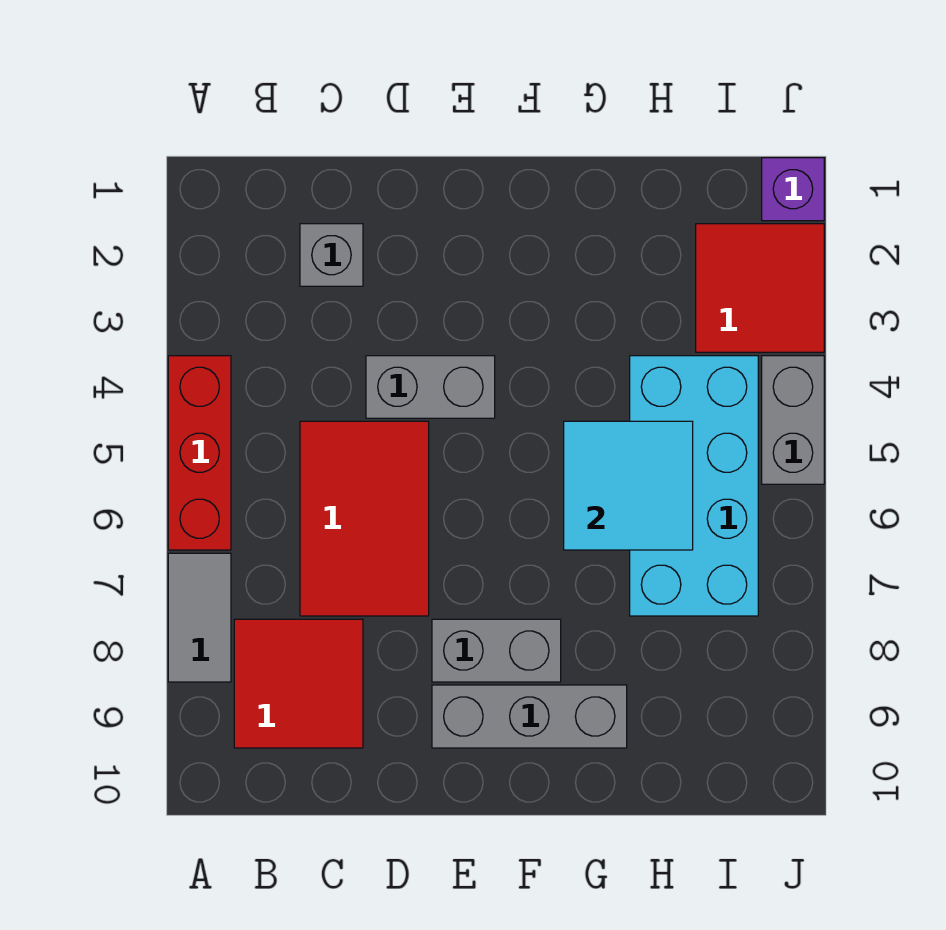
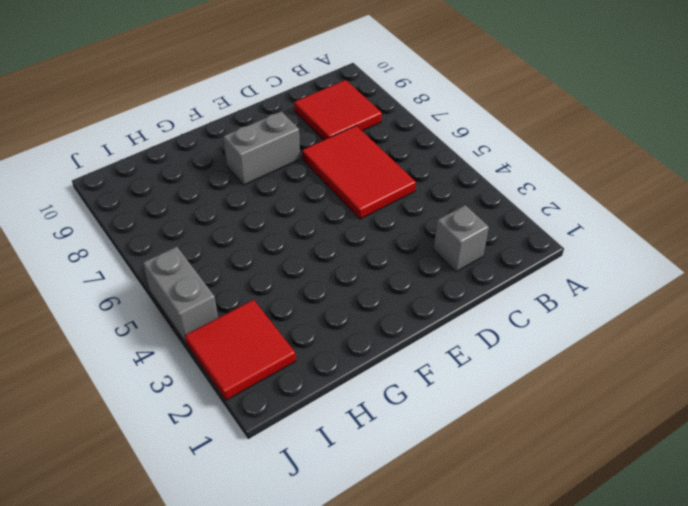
none -> red brick A4:A6 level 1
none -> grey tile A7:A8 level 1
none -> grey brick D4:E4 level 1

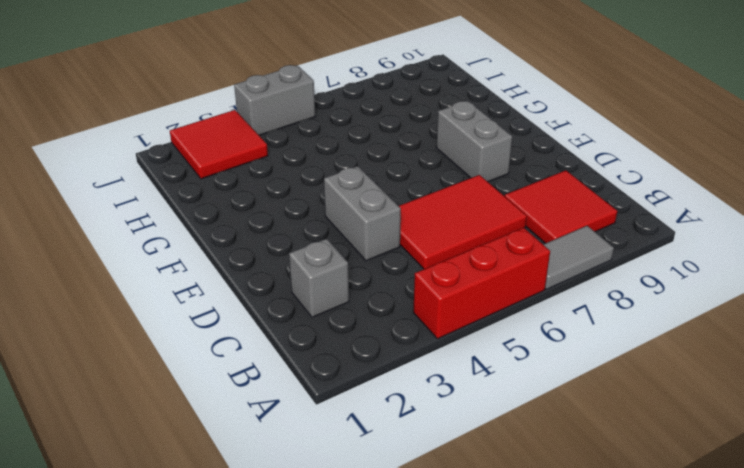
none -> grey brick E9:G9 level 1
none -> cyan brick H4:I7 level 1
none -> purple brick J1 level 1

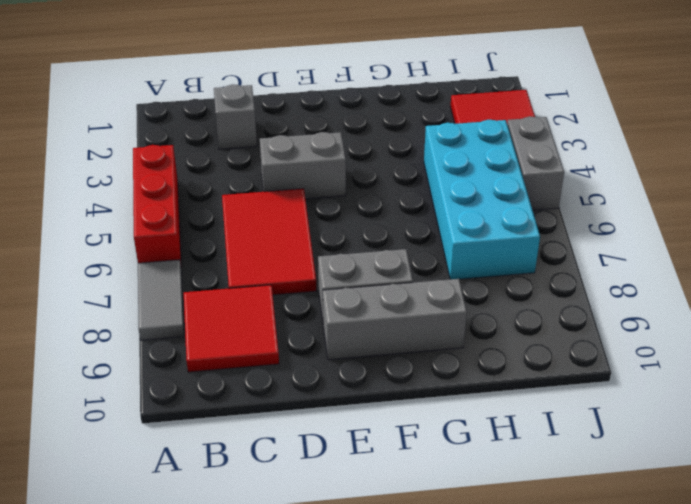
none -> purple brick J1 level 1
none -> cyan tile G5:H6 level 2

